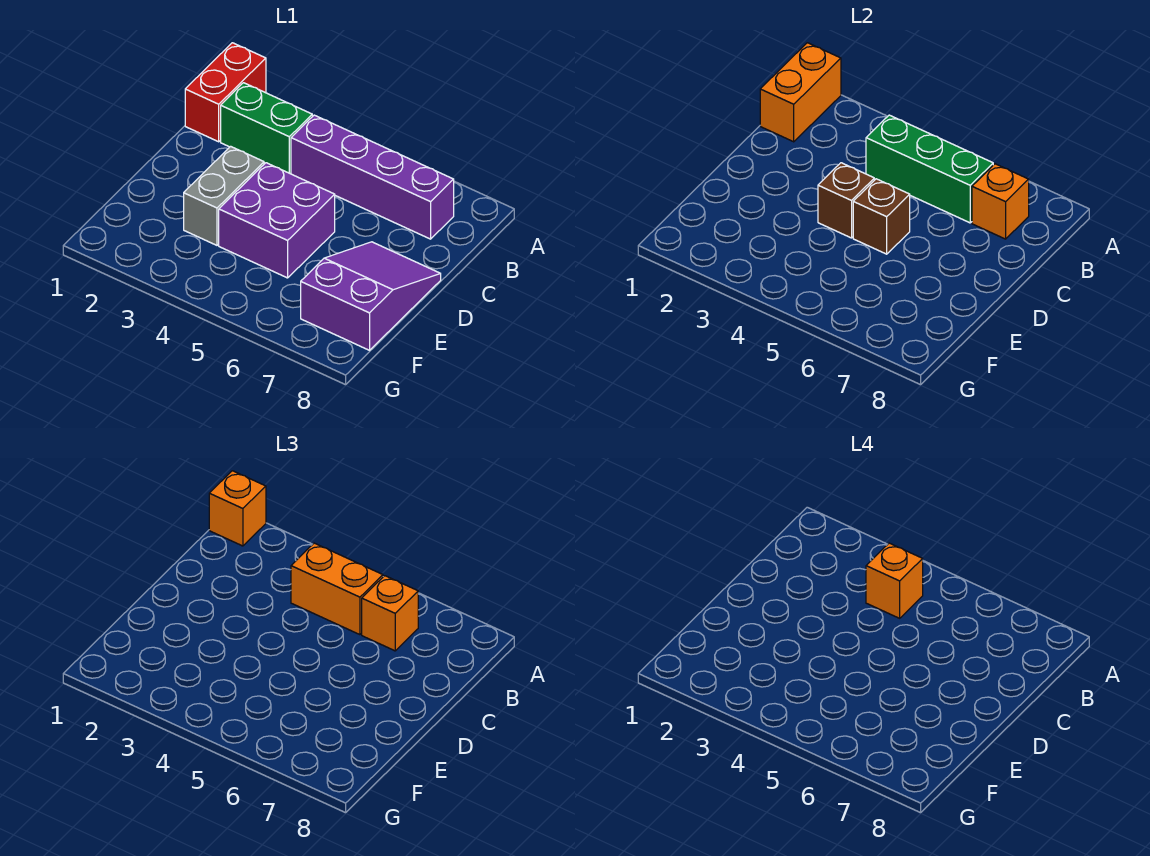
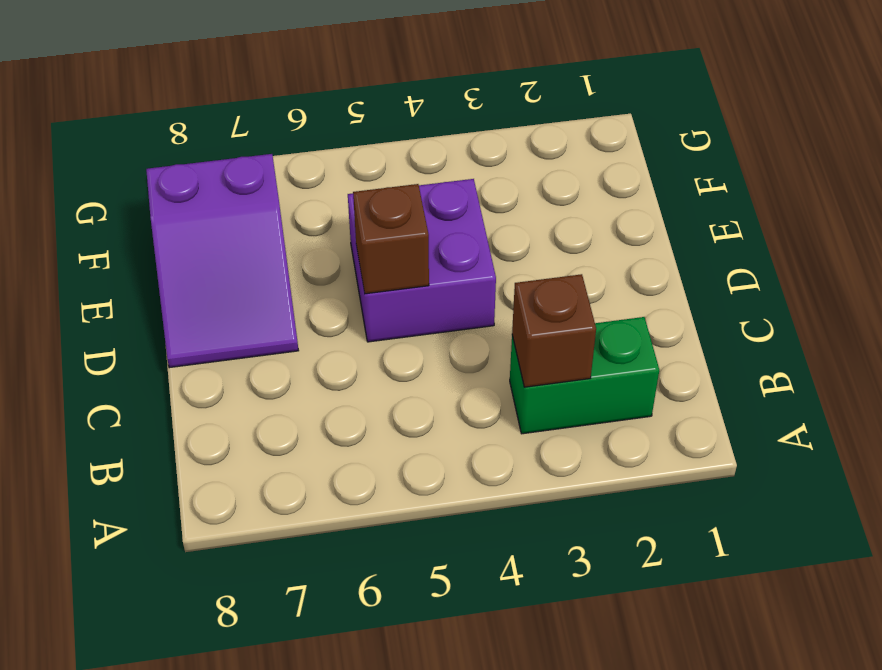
brown brick B3 level 2 -> brown brick D4 level 2
none -> red brick A1:B1 level 1
none -> purple brick B4:B7 level 1
none -> grey brick D3:E3 level 1

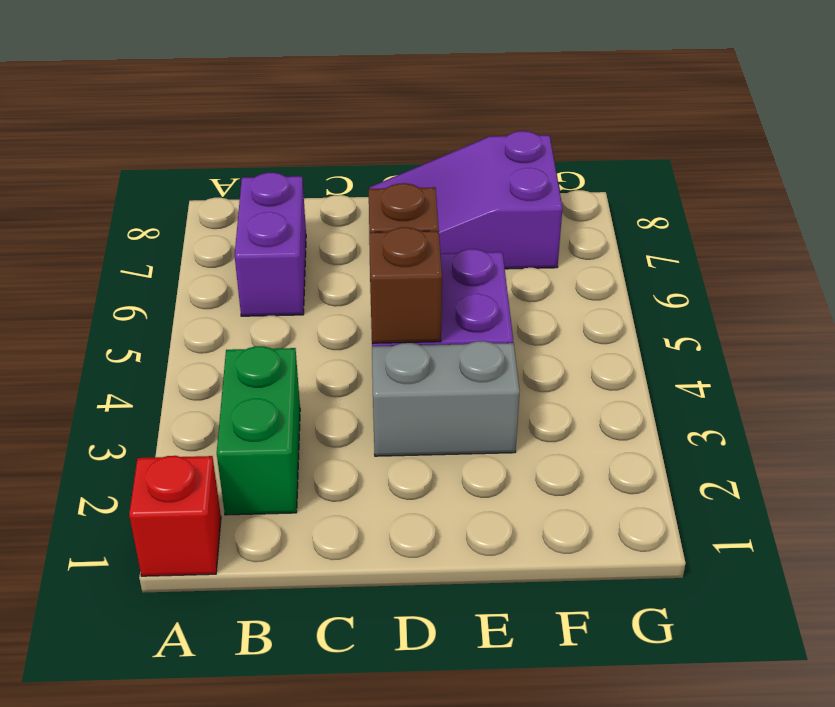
red brick A1 level 1 -> red brick A1:B1 level 1
purple brick B6:B7 level 1 -> purple brick B4:B7 level 1
none -> orange brick A1:B1 level 2
none -> green brick B4:B6 level 2
none -> orange brick B7 level 2

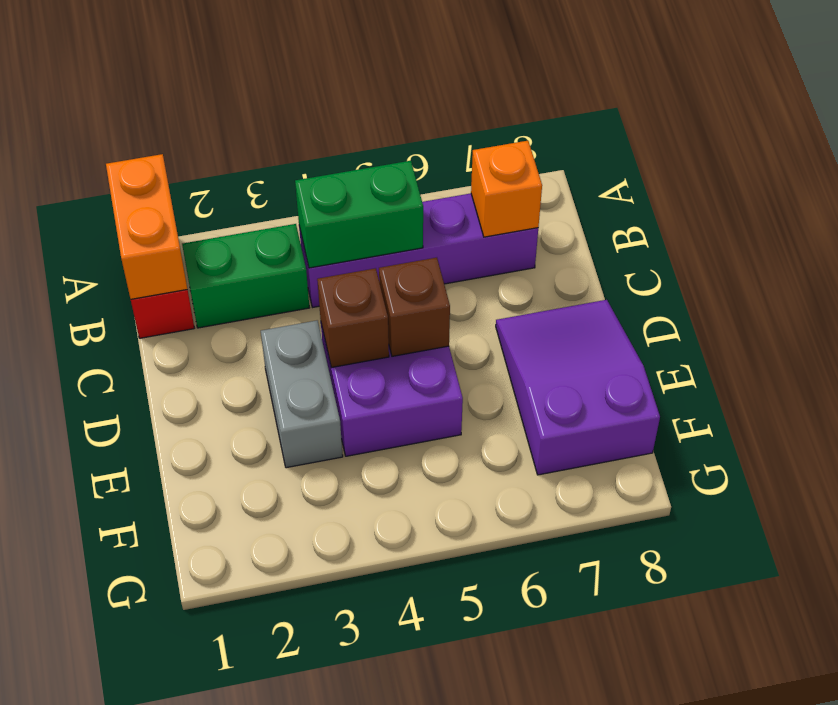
green brick B4:B5 level 2 -> green brick B4:B6 level 2
none -> orange brick A1 level 3
none -> orange brick B4:B5 level 3
none -> orange brick B6 level 3

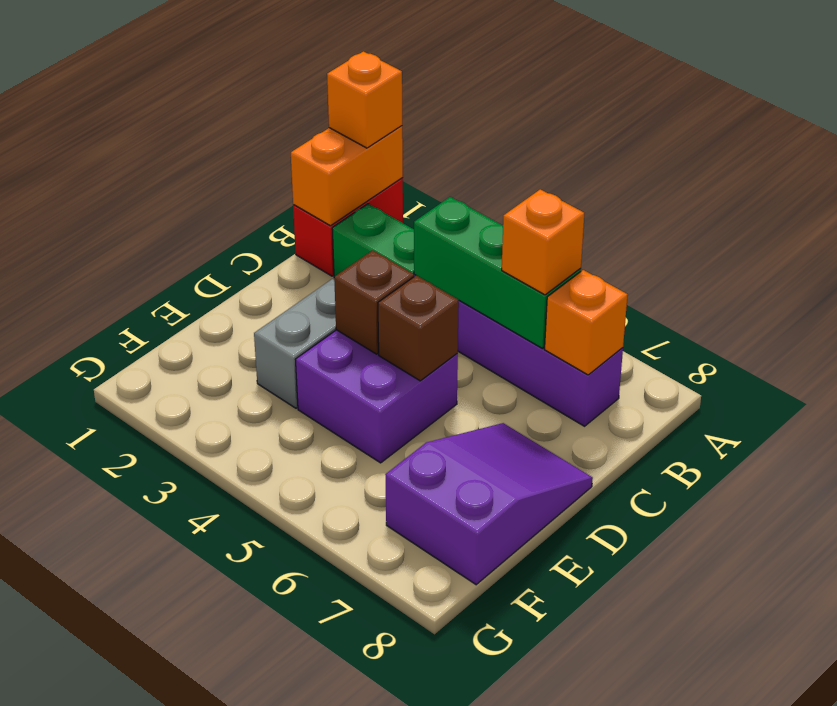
none -> orange brick B4:B5 level 3
none -> orange brick B4 level 4

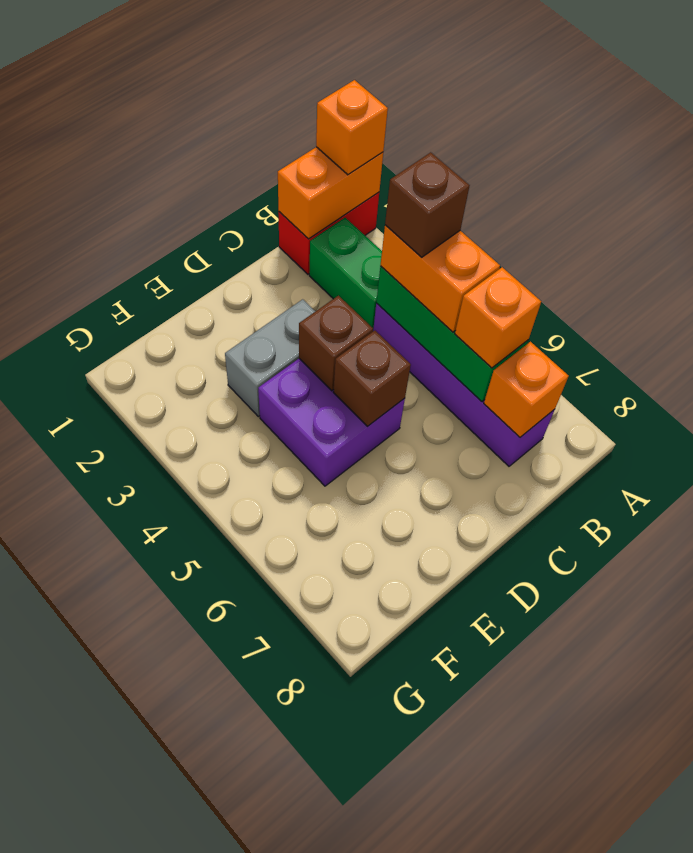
brown brick B4 level 4 -> orange brick B4 level 4
none -> purple slope D7:F8 level 1 top F

